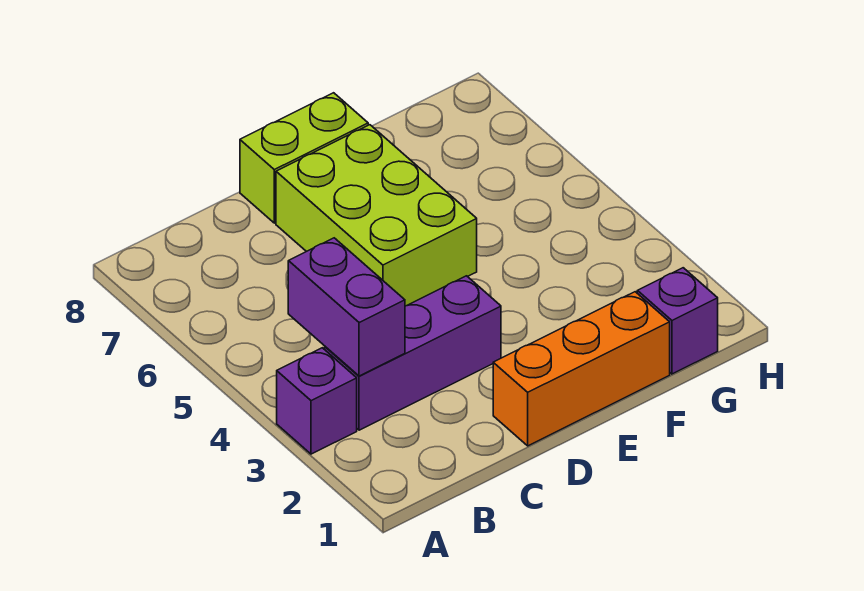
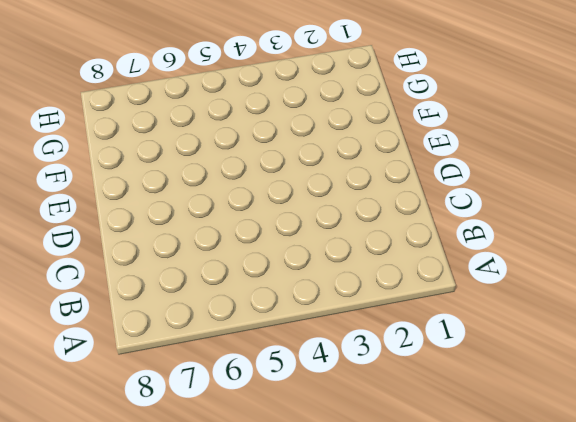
none -> purple brick A3 level 1
none -> purple brick B3:D3 level 1

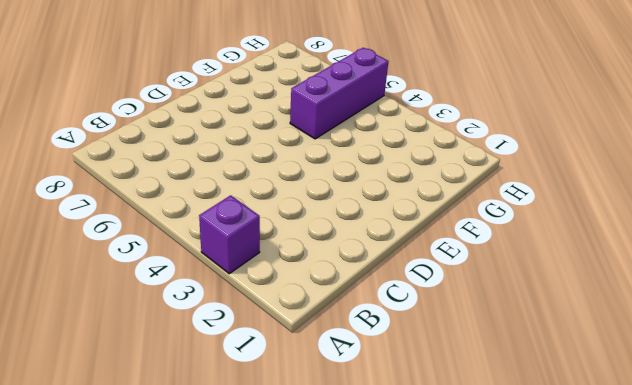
purple brick F5:H5 level 1 -> purple brick B3:D3 level 1
none -> orange brick D1:F1 level 1
none -> lime brick D5:E7 level 1

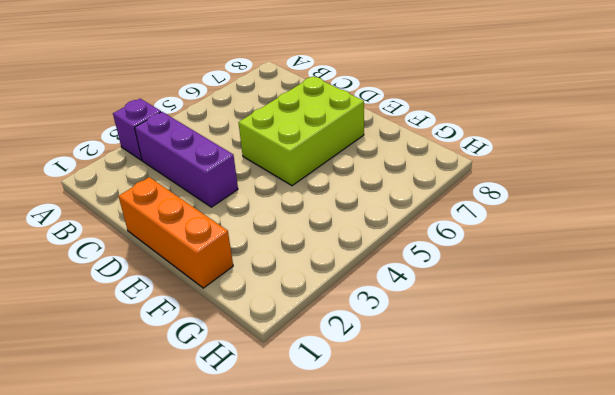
none -> lime brick D8:E8 level 1
none -> purple brick G1 level 1

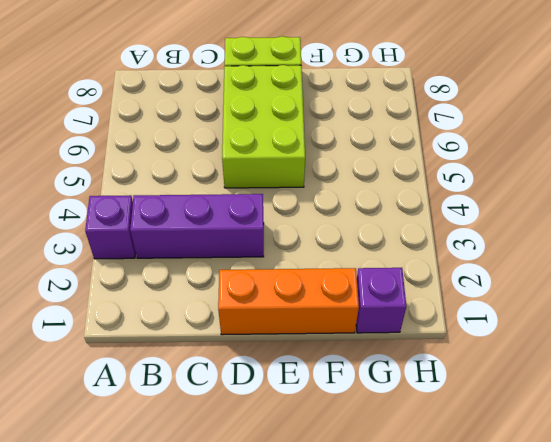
none -> purple brick B3:B4 level 2

